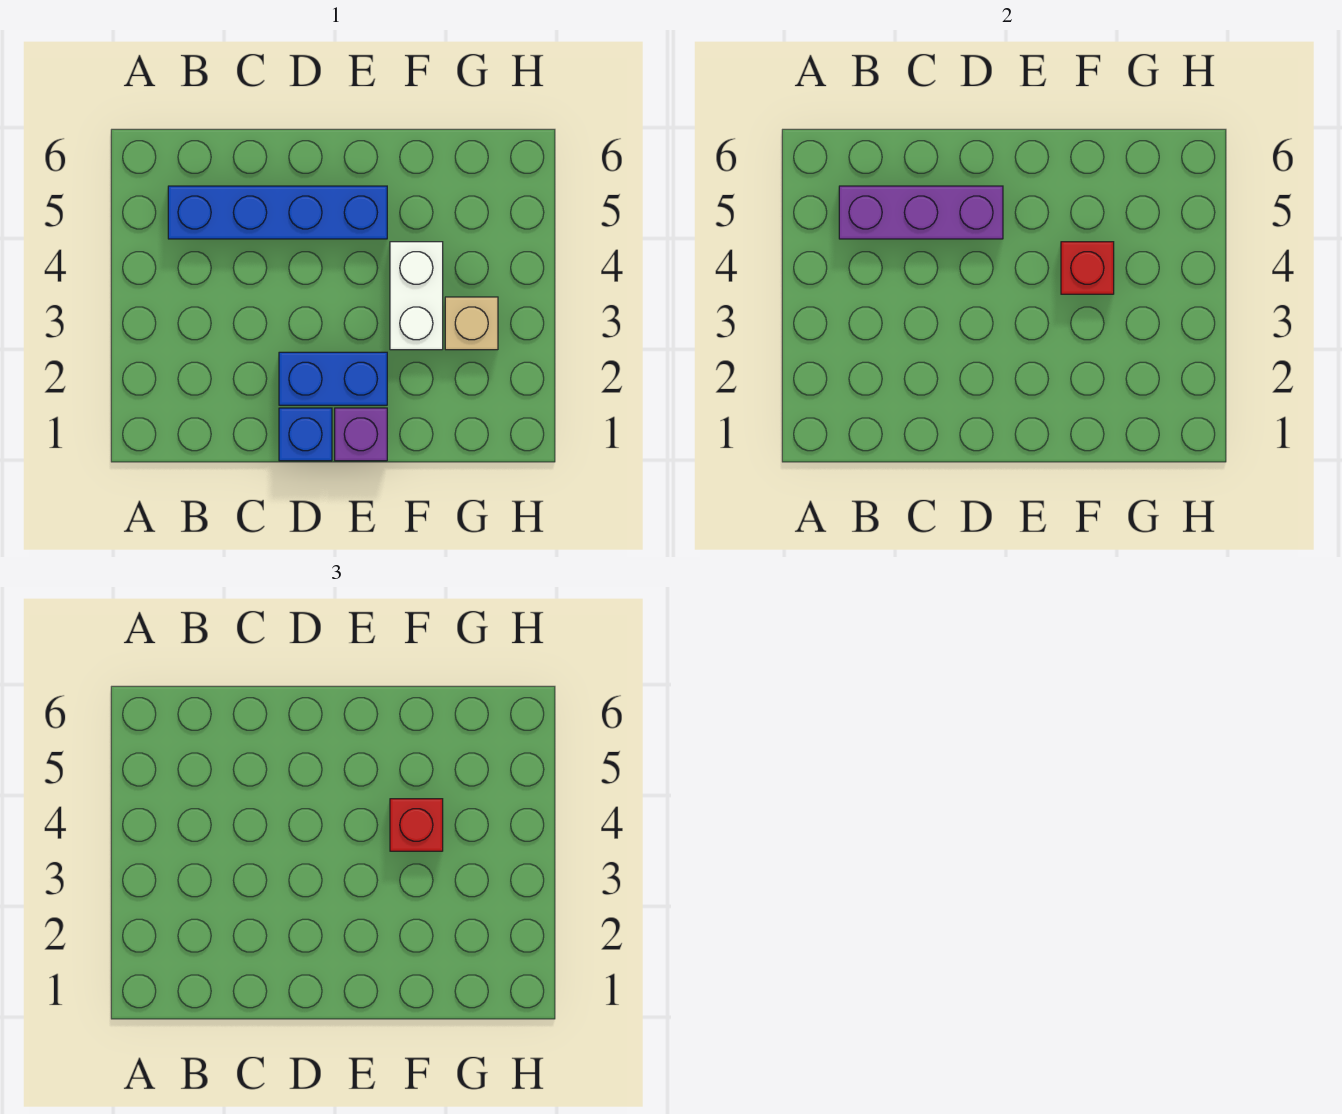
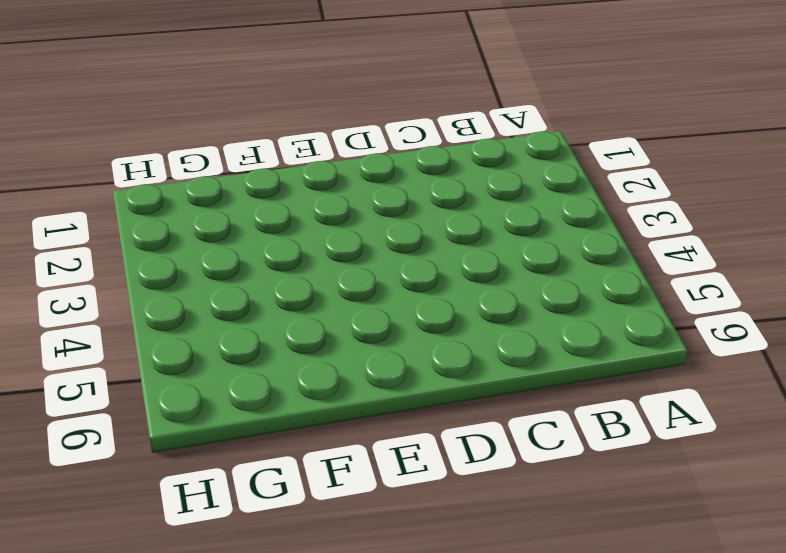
none -> blue brick B5:E5 level 1
none -> blue brick D1 level 1

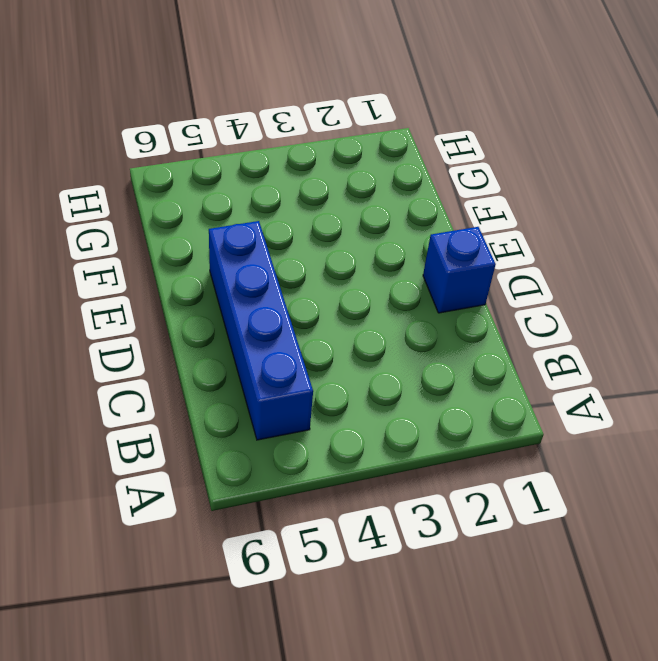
none -> blue brick D2:E2 level 1
none -> purple brick E1 level 1

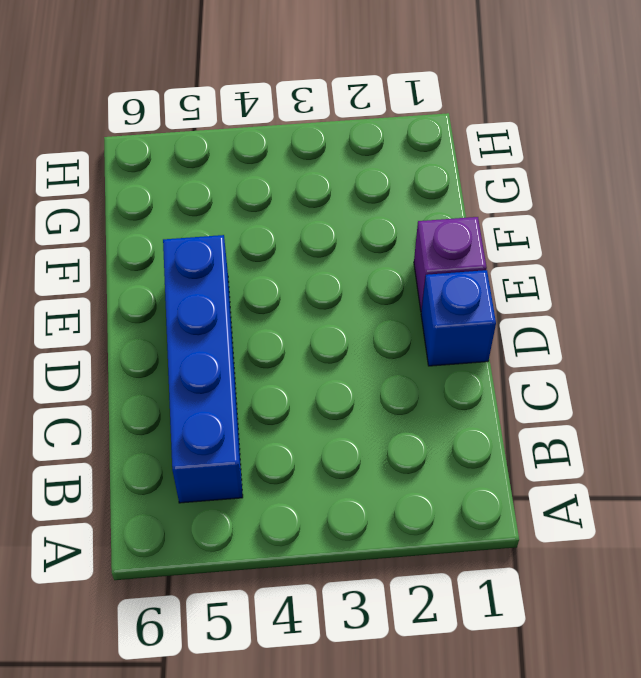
none -> blue brick D2:E2 level 1
none -> white brick F3:F4 level 1

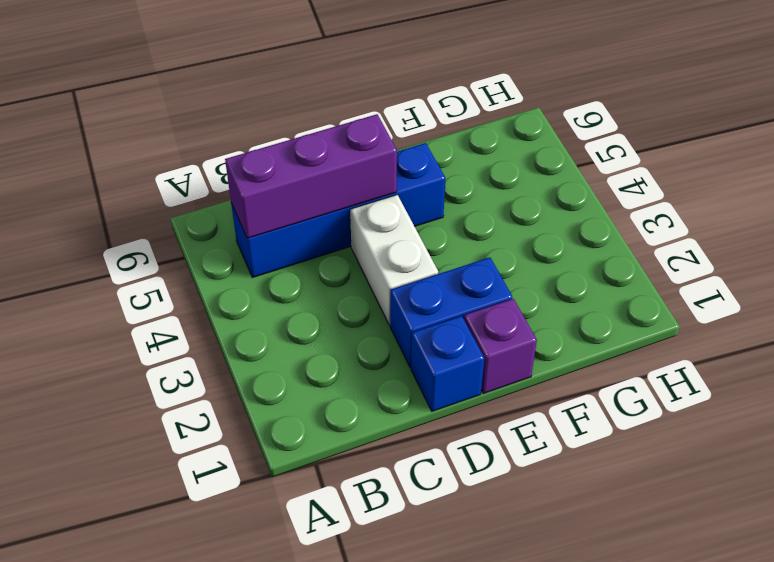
white brick D3:D4 level 1 -> white brick F3:F4 level 1
none -> tan brick G3 level 1
none -> red brick F4 level 2

